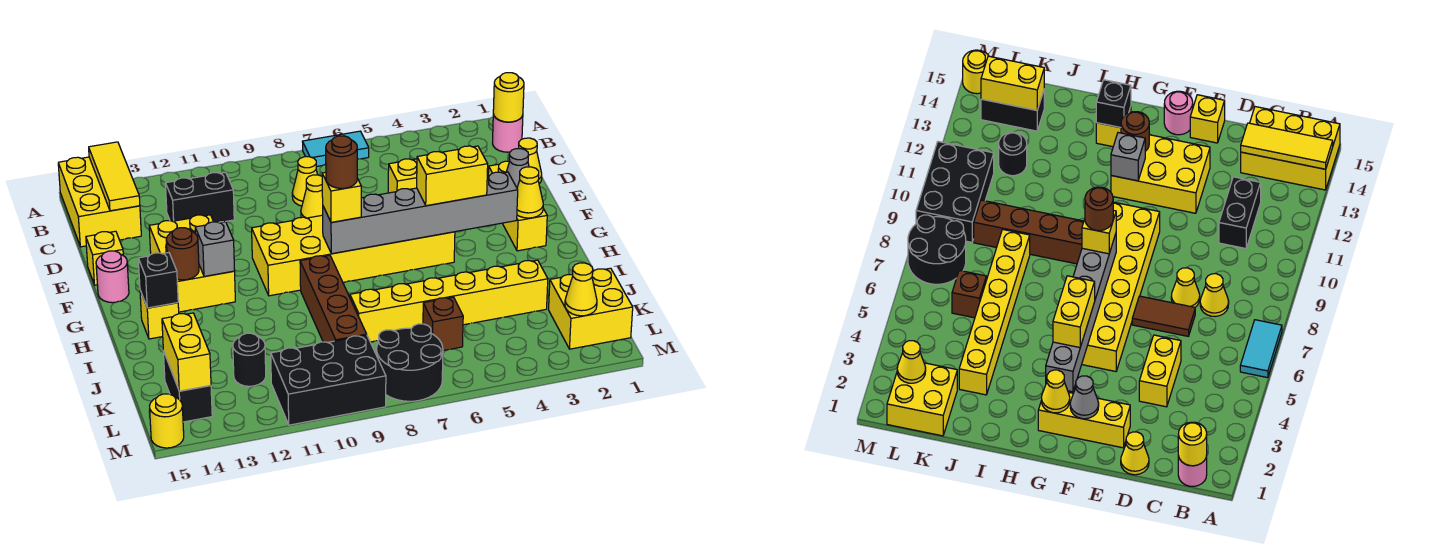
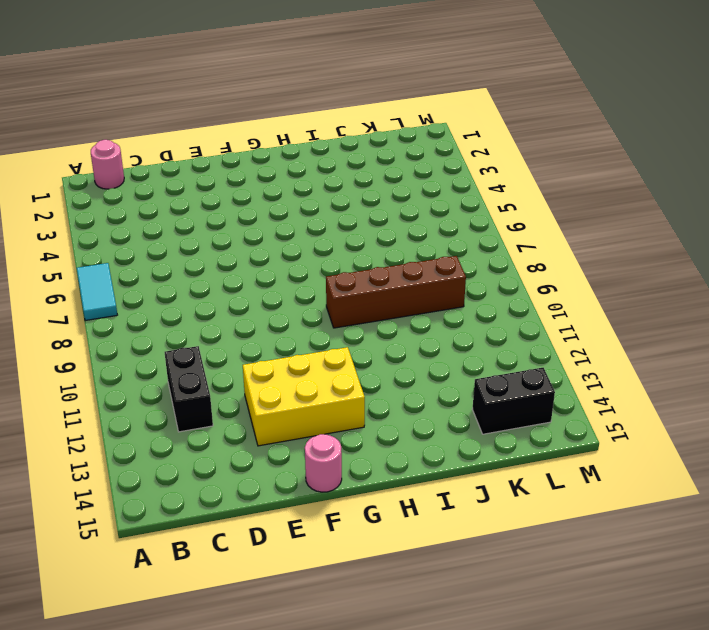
none -> yellow brick A14:C15 level 1
none -> yellow cone C8 level 1
none -> yellow cone D1 level 1
none -> yellow brick D4:D5 level 1

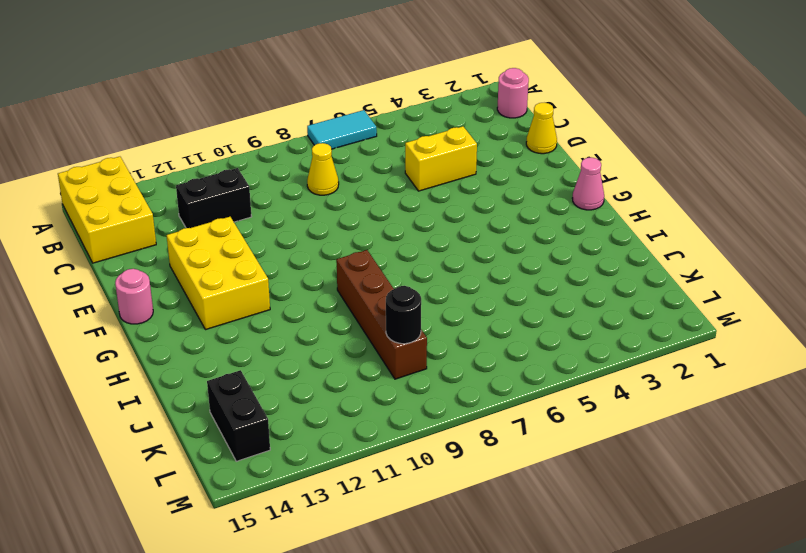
pink cone G1 level 1 -> none
black round brick K9 level 2 -> black round brick K12 level 1
none -> brown tile D7:E7 level 1
none -> yellow cone D8 level 1
none -> yellow brick E2:G2 level 1
none -> yellow brick E15 level 1

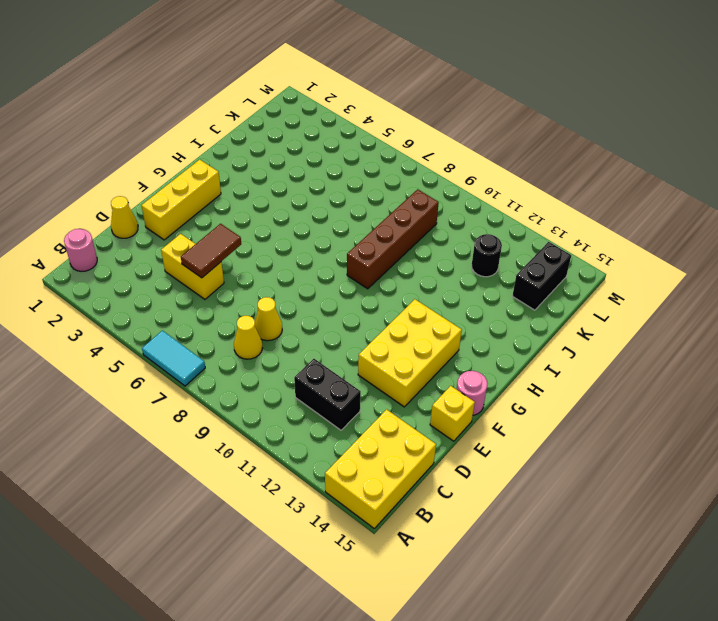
brown tile D5:E5 level 2 -> brown tile D7:E7 level 1
none -> yellow brick F5:G10 level 1
none -> yellow brick H14 level 1
none -> yellow brick J3:J8 level 1
none -> yellow brick K1:L2 level 1

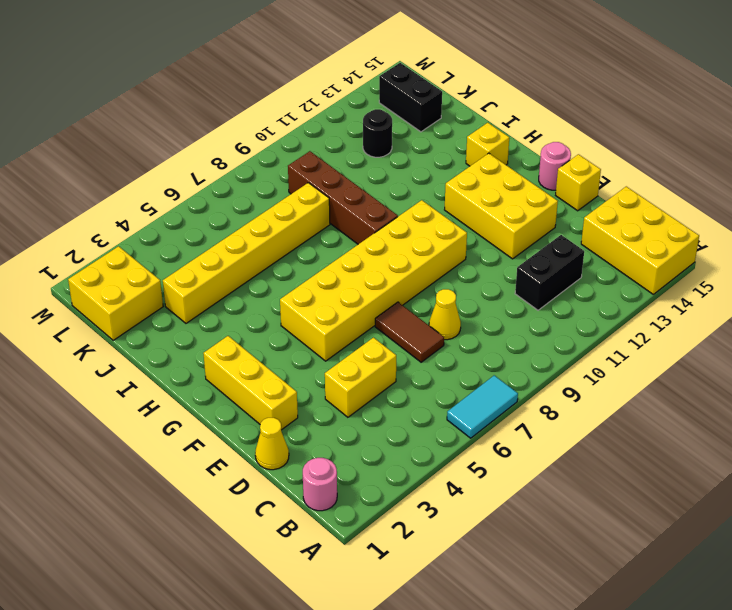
none -> yellow cone C8 level 1
none -> brown brick K6 level 1
none -> black round brick L7:M8 level 1
none -> black brick L9:M11 level 1

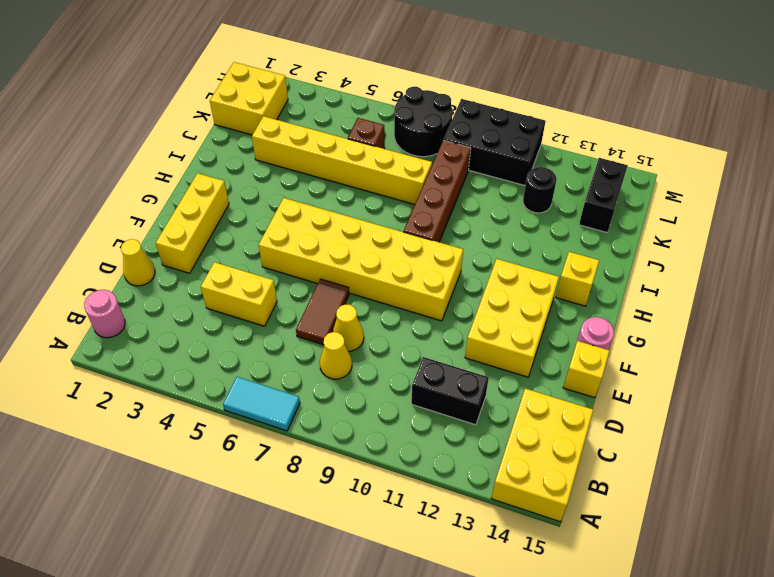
none -> yellow round brick M15 level 1
none -> yellow tile A14:C14 level 2
none -> yellow round brick B1 level 2
none -> grey cone F2 level 2

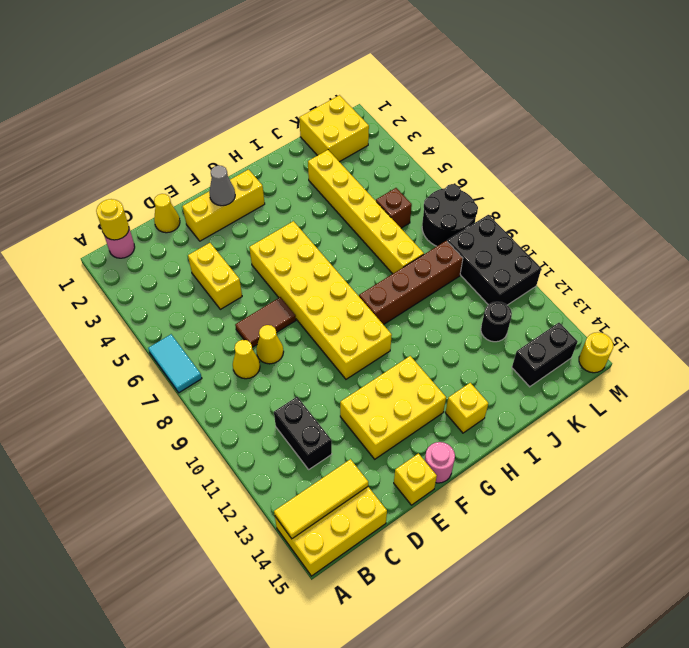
none -> yellow cone G2 level 2
none -> grey brick G3:G8 level 2
none -> grey brick G12 level 2
none -> brown round brick G13 level 2

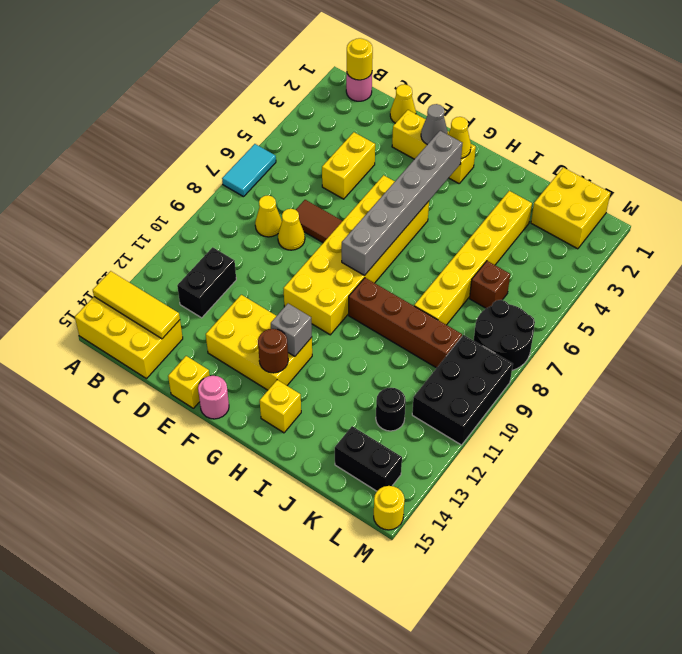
none -> black brick H14 level 2
none -> yellow brick K14:L14 level 2
none -> yellow cone L2 level 2
none -> yellow brick G4:G5 level 3

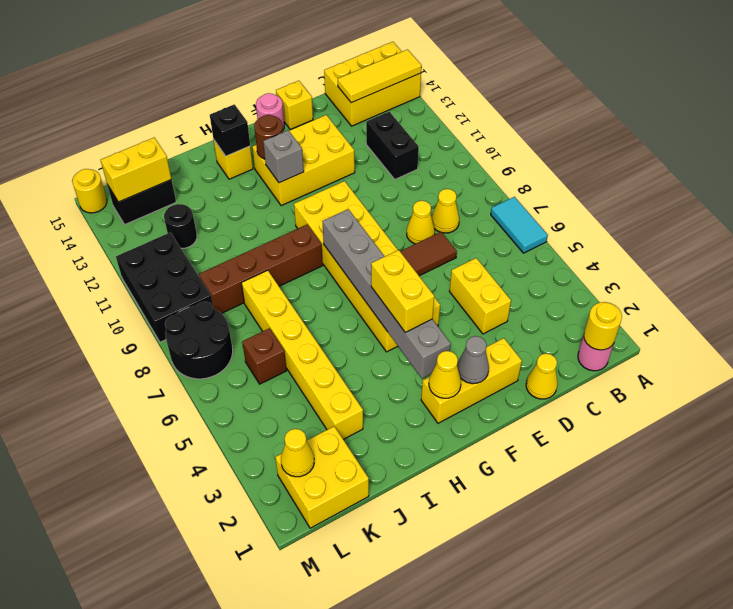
none -> yellow brick G8 level 3
none -> brown round brick G8 level 4

